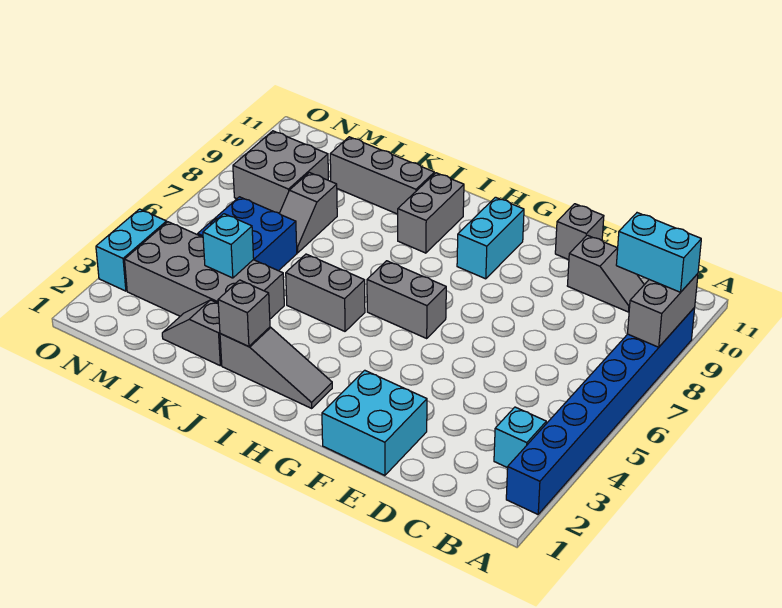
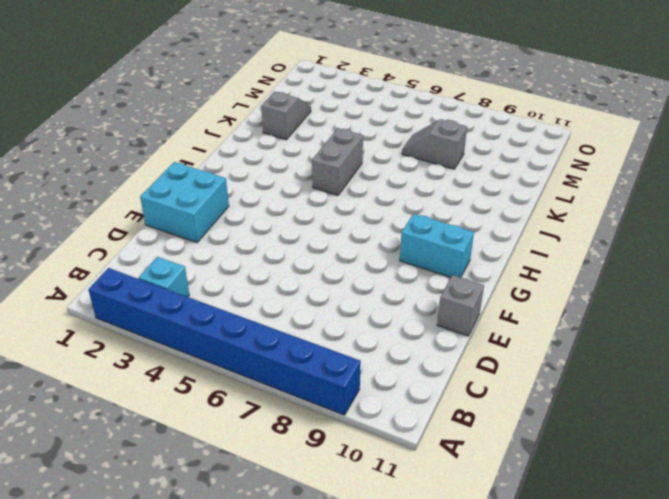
none -> grey slope C10:D10 level 1 top D
none -> grey brick G6:H6 level 1
none -> grey slope H2:J2 level 1 top J

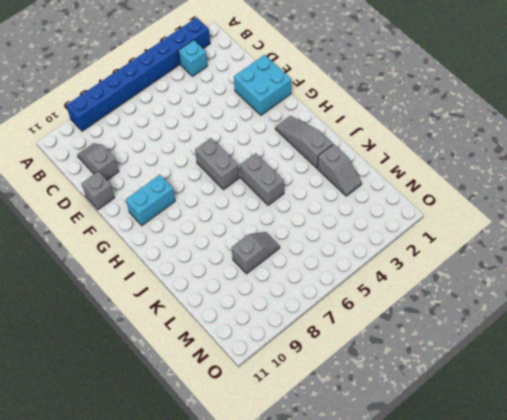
none -> grey brick I9:I10 level 1
none -> grey brick J10:L10 level 1
none -> grey brick K3:N4 level 1

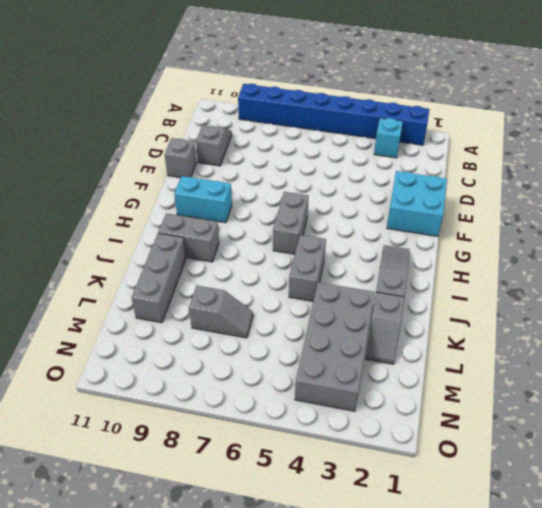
none -> blue brick L5:M6 level 1
none -> grey brick M8:N9 level 1
none -> cyan brick O3:O4 level 1

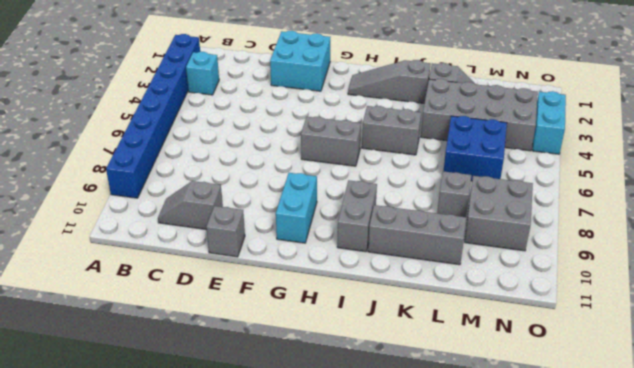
none -> grey brick A8:A9 level 2
none -> grey brick J2 level 2
none -> cyan brick L4 level 2

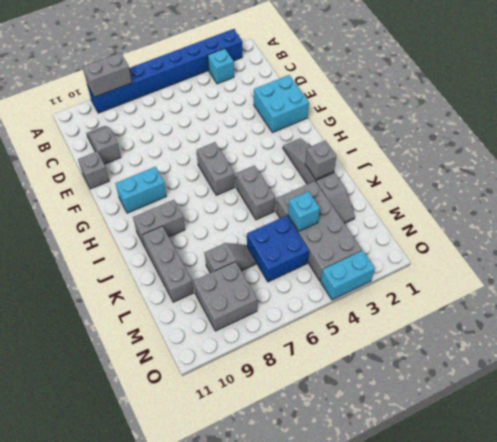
none -> cyan brick A9:B9 level 3

